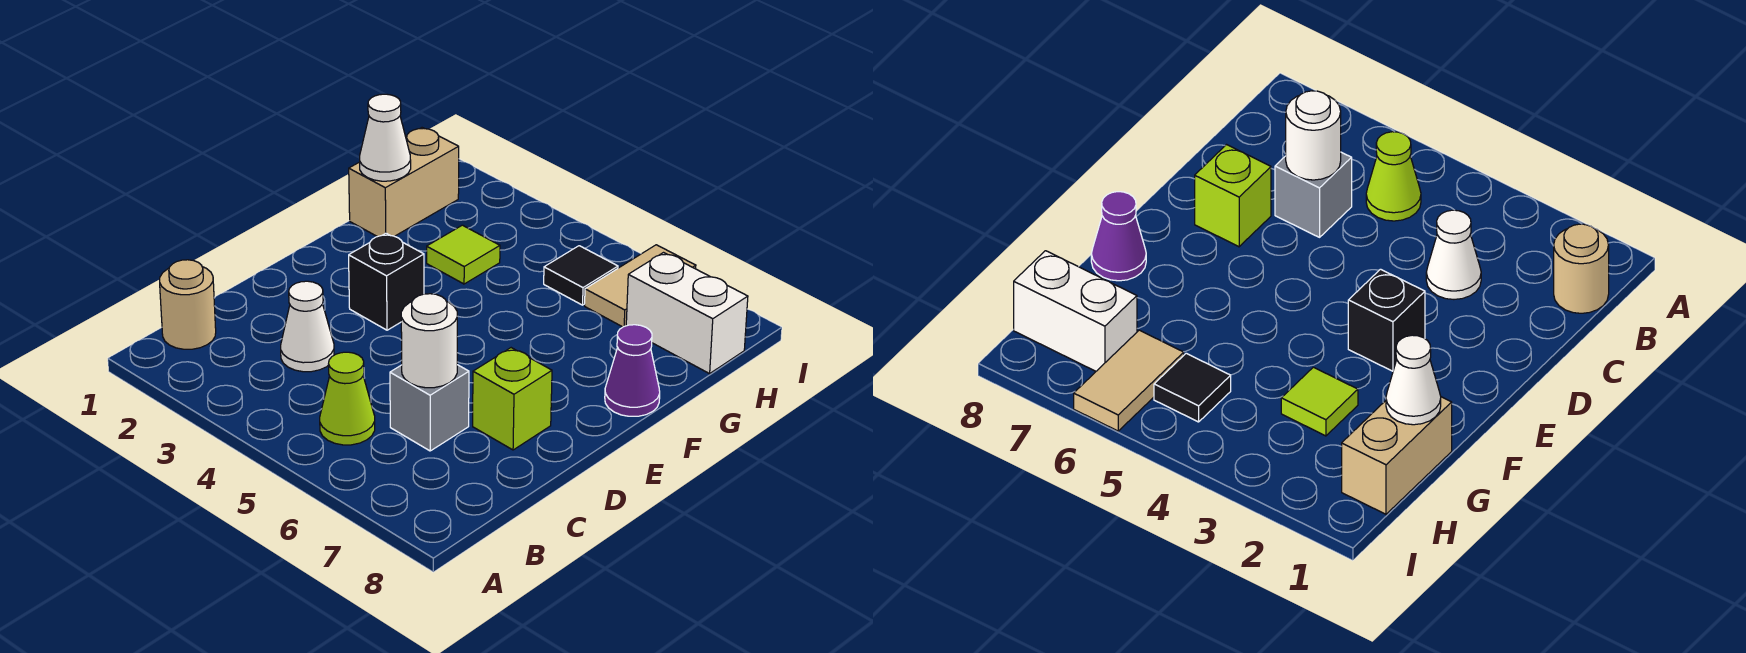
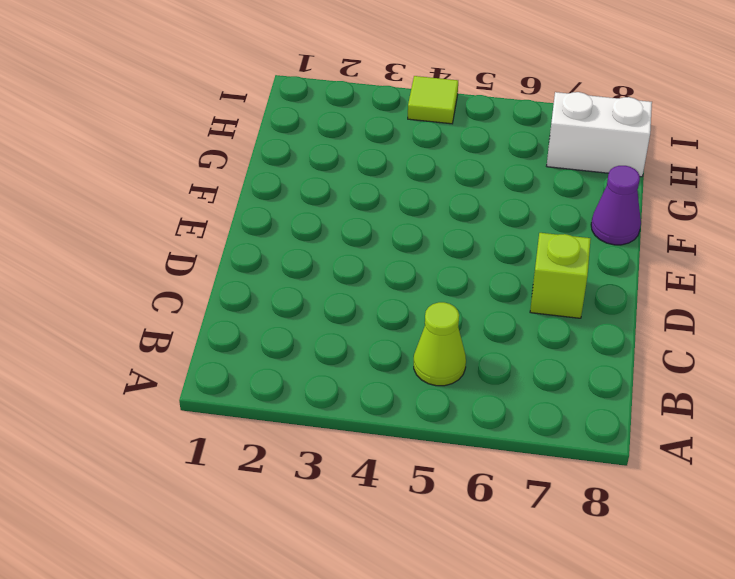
lime tile I4 level 1 -> lime tile G3 level 1
none -> tan round brick B1 level 1
none -> white cone C3 level 1
none -> grey brick C6 level 1

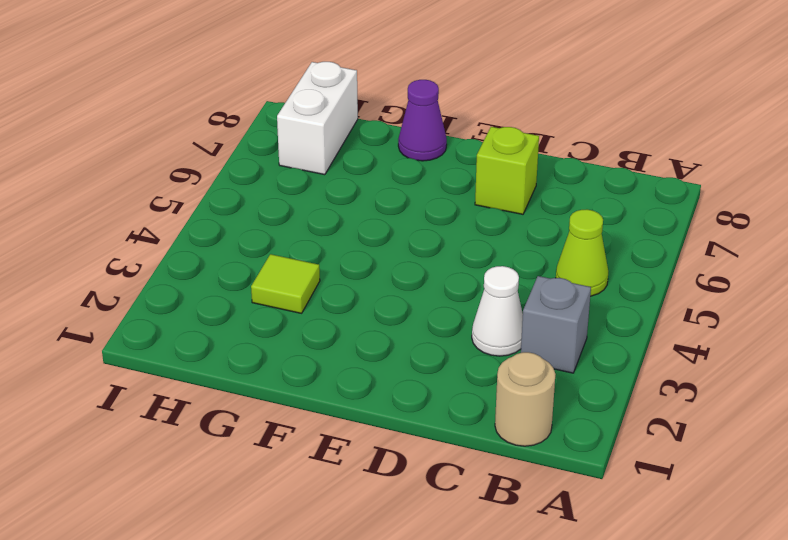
grey brick B3 level 1 -> grey brick C6 level 1
none -> black brick E3 level 1
none -> tan brick G1:H1 level 1
none -> black tile H5 level 1

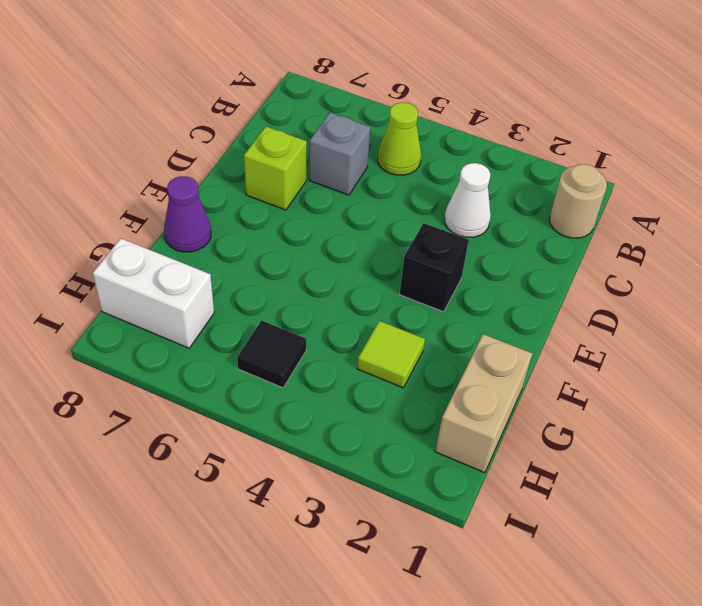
none -> tan tile H6:I6 level 1
none -> white round brick C6 level 2
none -> white cone G1 level 2

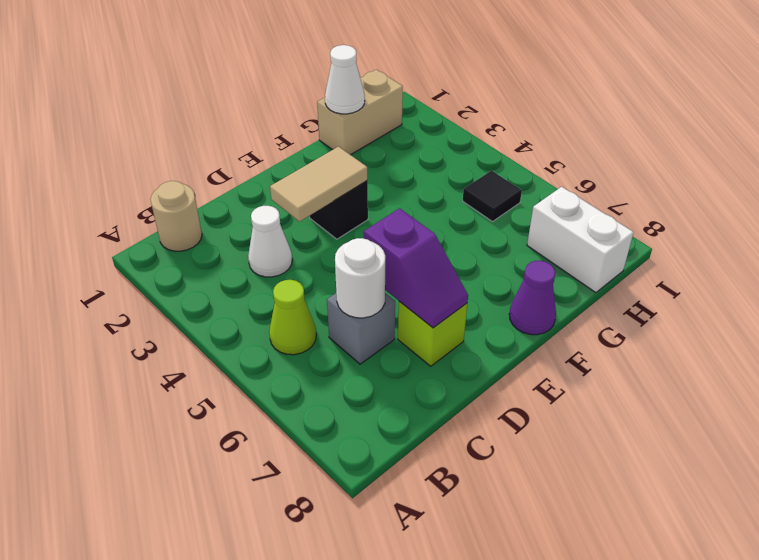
tan tile D3:E3 level 2 -> tan tile H6:I6 level 1
purple slope D6:D7 level 2 top 6 -> none
none -> lime tile G3 level 1

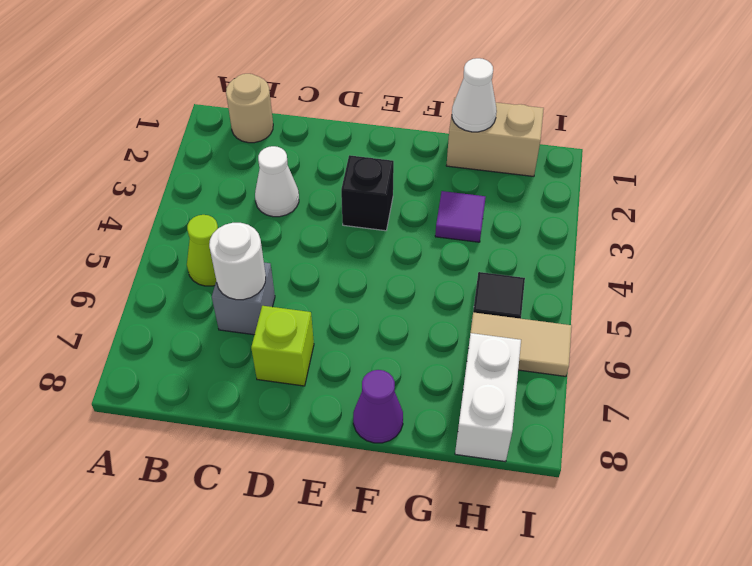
purple tile G3 level 1 -> lime tile G3 level 1

